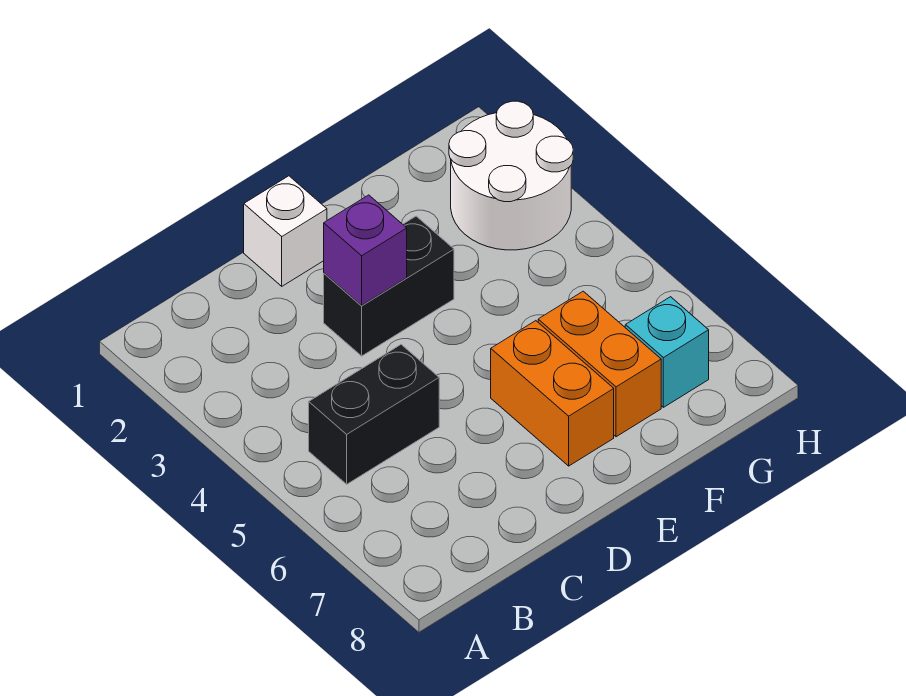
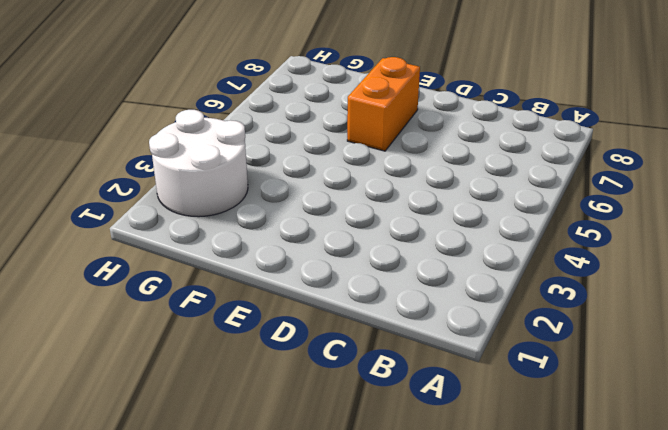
none -> black brick B5:C5 level 1
none -> white brick D1 level 1

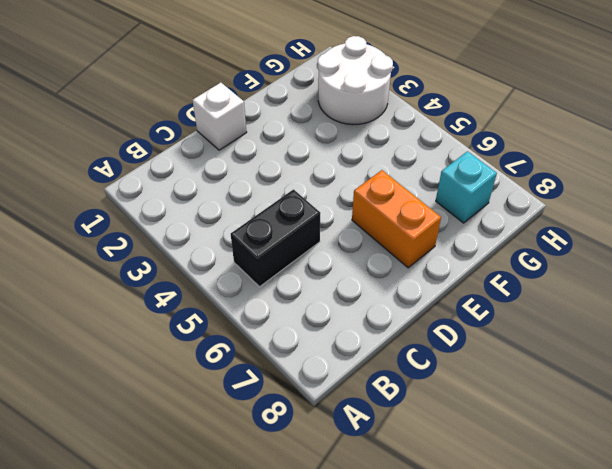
none -> black brick D3:E3 level 1
none -> orange brick F6:F7 level 1

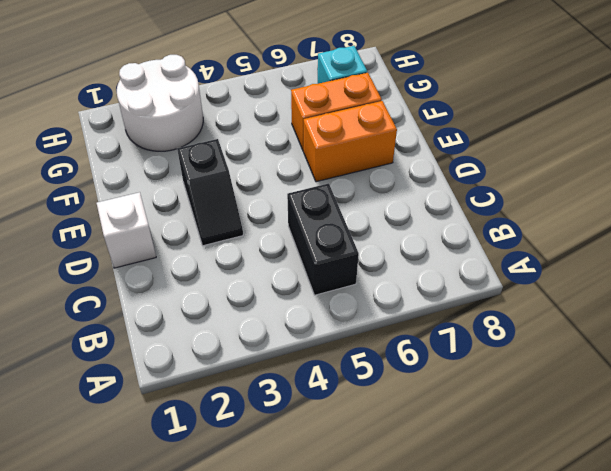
black slope D3:E3 level 1 top E -> black brick D3:E3 level 1
none -> purple brick D3 level 2

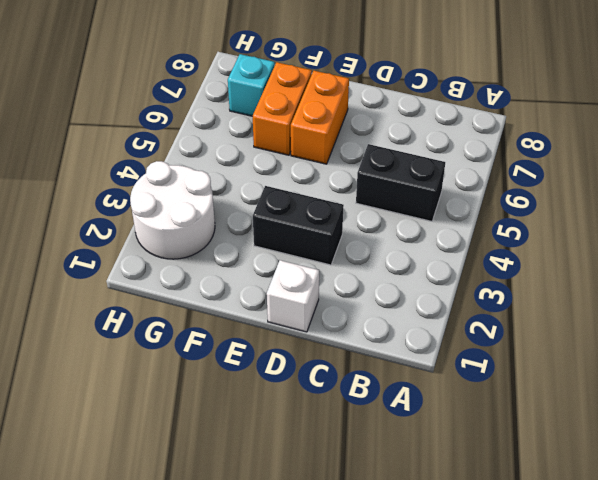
none -> purple brick D3 level 2

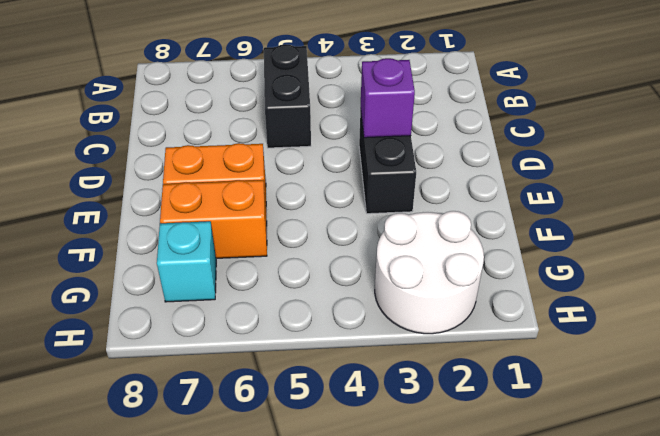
none -> white brick D1 level 1

